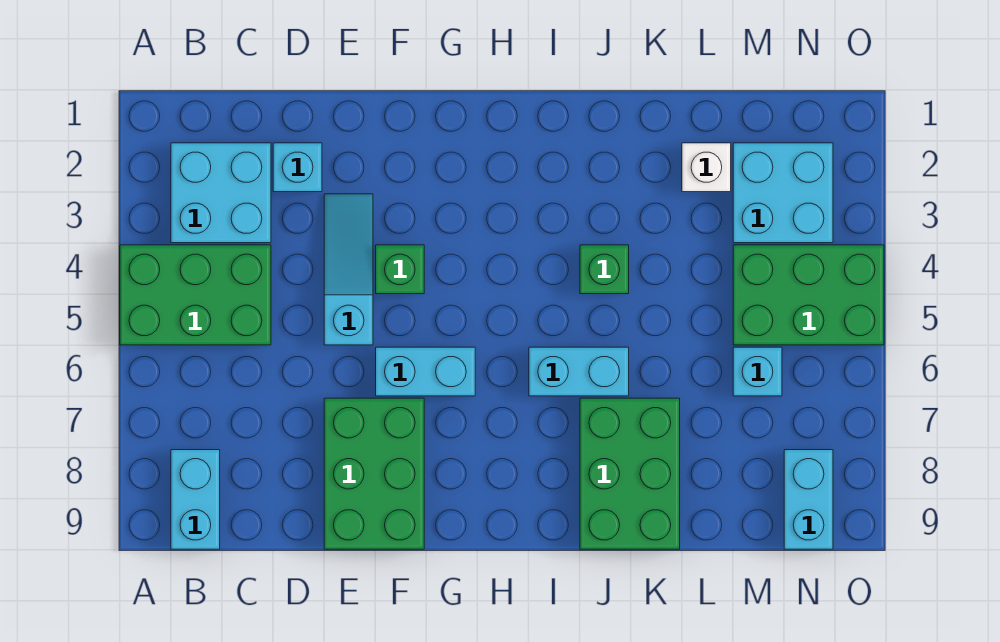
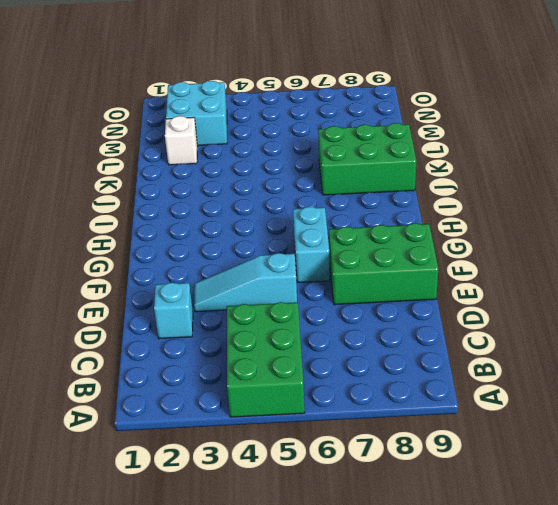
none -> cyan brick B2:C3 level 1
none -> cyan brick B8:B9 level 1
none -> green brick F4 level 1

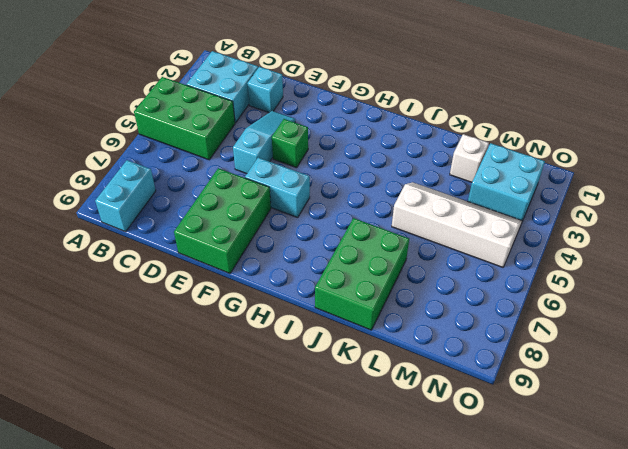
white slope K4:N5 level 1 top 5 -> green brick M4:O5 level 1
none -> cyan brick I6:J6 level 1
none -> green brick J4 level 1
none -> cyan brick M6 level 1

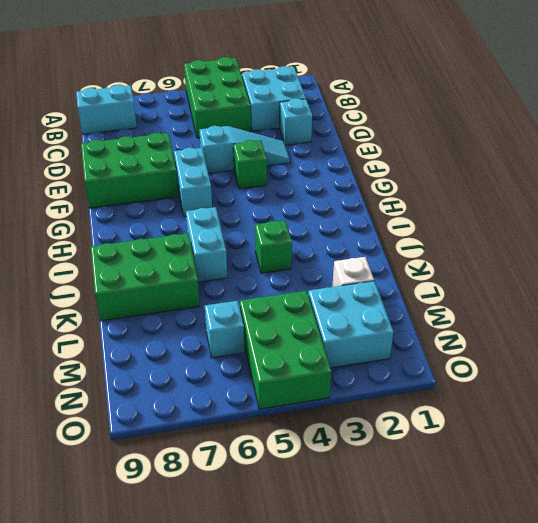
none -> cyan brick N8:N9 level 1

